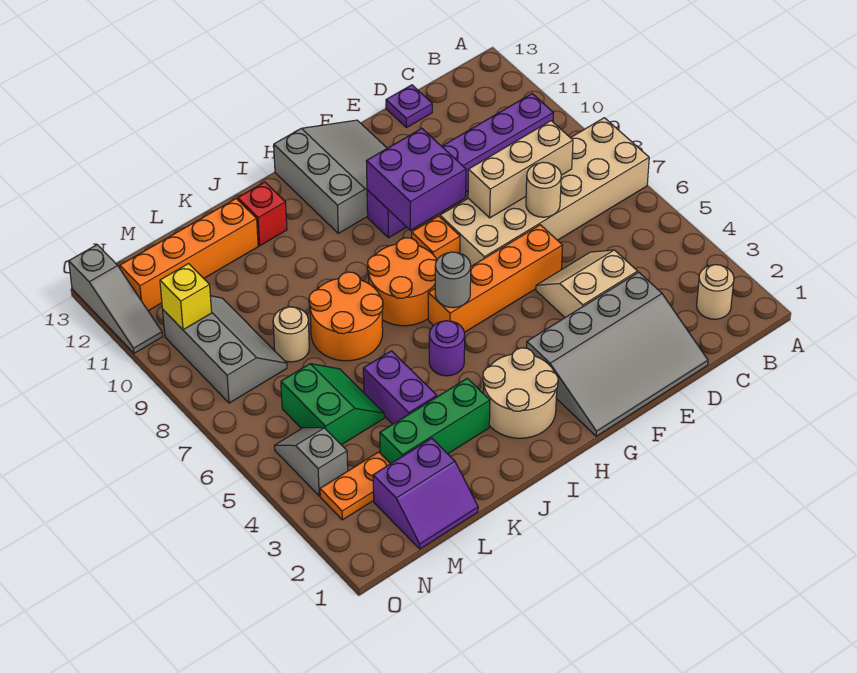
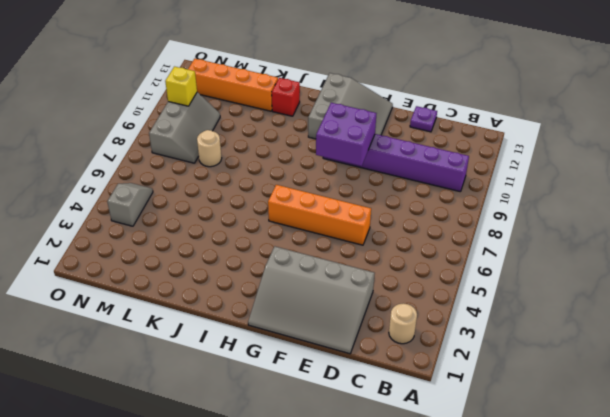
none -> tan brick A7:F8 level 1
none -> tan slope D4:E5 level 1 top 4
none -> orange brick G8 level 1

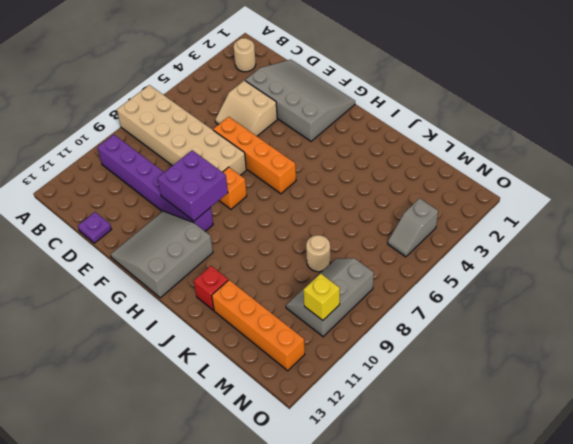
none -> tan round brick H2:I3 level 1
none -> orange round brick H7:I8 level 1
none -> purple round brick I5 level 1

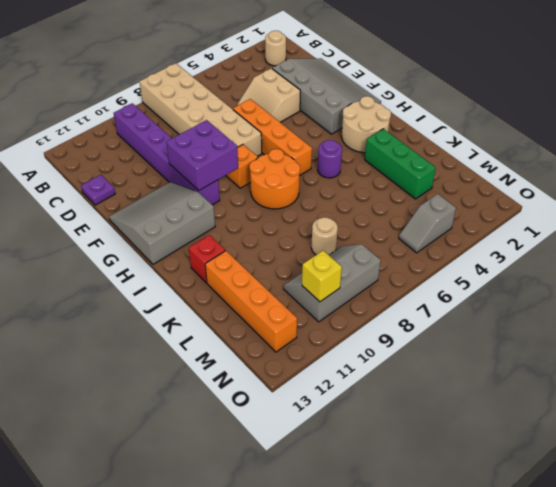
none -> orange round brick J7:K8 level 1
none -> purple brick K4:K5 level 1
none -> purple slope L1:M2 level 1 top 2

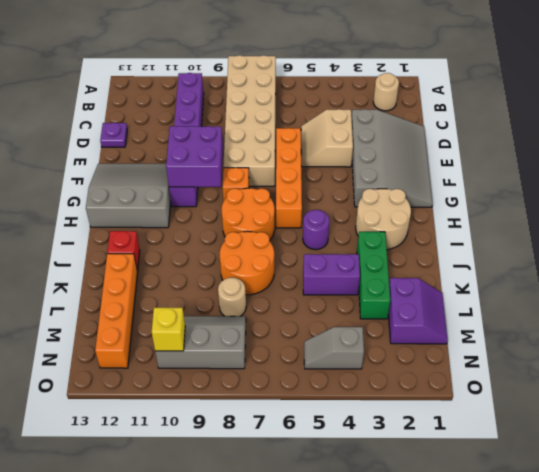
none -> green slope L5:M6 level 1 top M
none -> orange plate M3:N3 level 1
none -> grey slope O11:O13 level 1 top 13

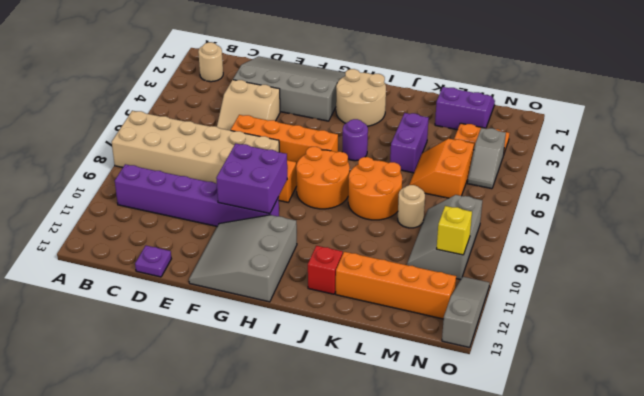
orange slope L5:M6 level 1 top M -> green slope L5:M6 level 1 top M
none -> green brick J3:L3 level 1
none -> tan brick C8:E8 level 2
none -> tan round brick D7 level 2

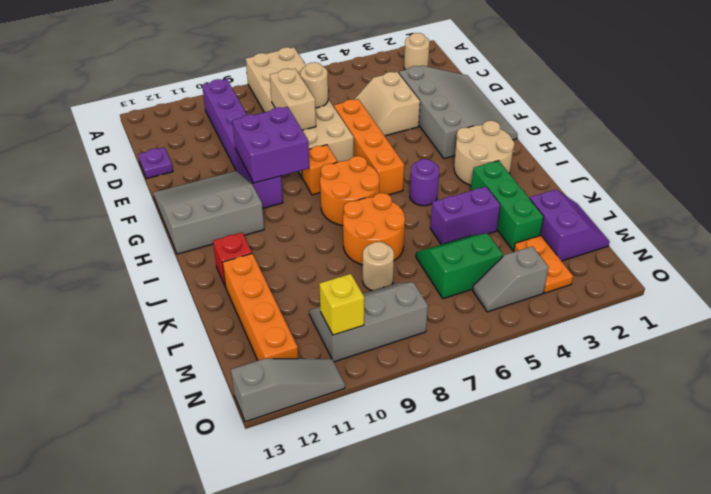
tan brick D8:E8 level 2 -> tan brick C8:E8 level 2
none -> grey round brick H6 level 2

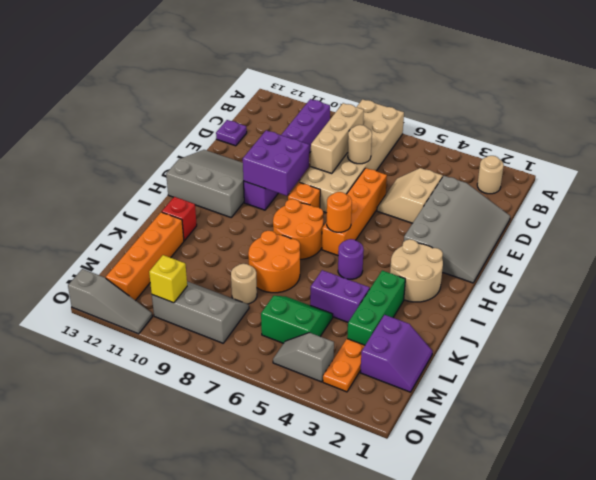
orange round brick H6 level 2 -> grey round brick H6 level 2

